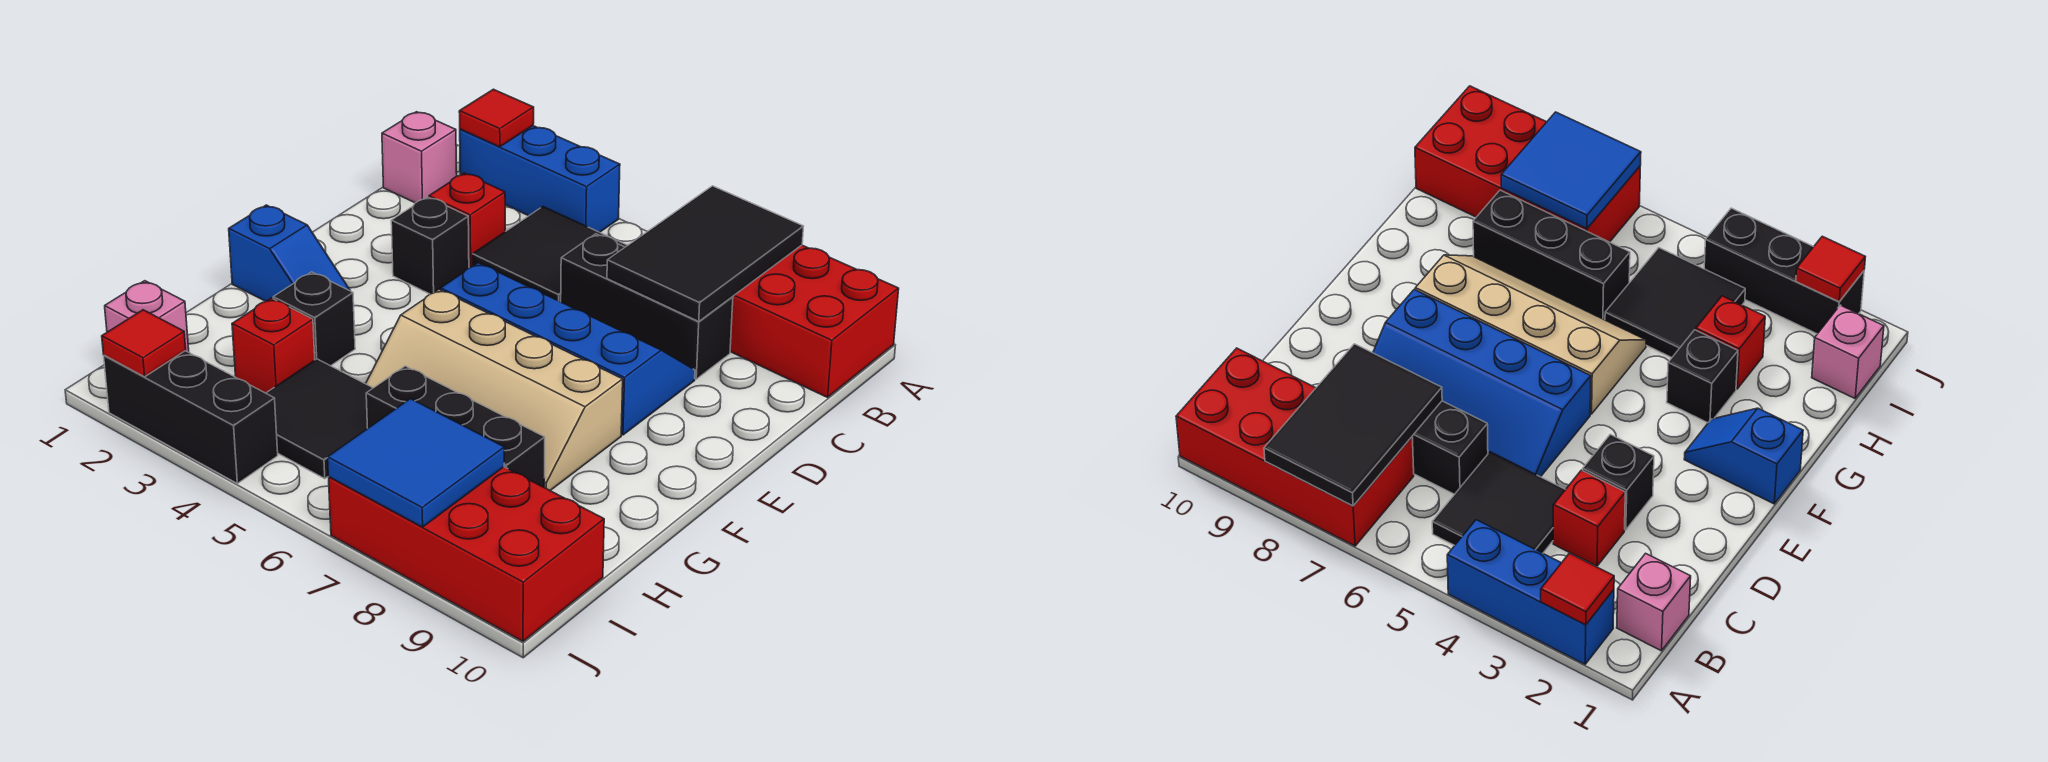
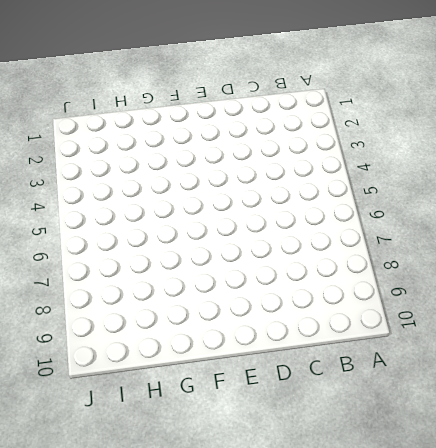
none -> blue brick A2:A4 level 1
none -> red brick A7:B10 level 1
none -> pink brick B1 level 1

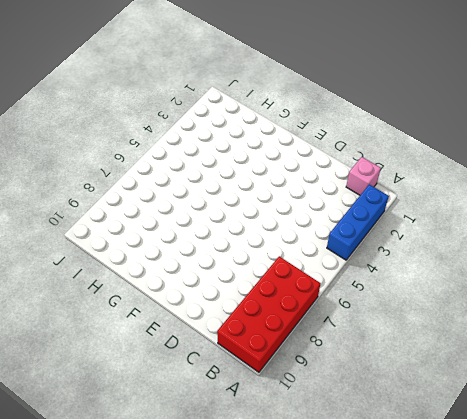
none -> black tile B4:C5 level 1
none -> red brick C3 level 1
none -> black brick C6:C8 level 1

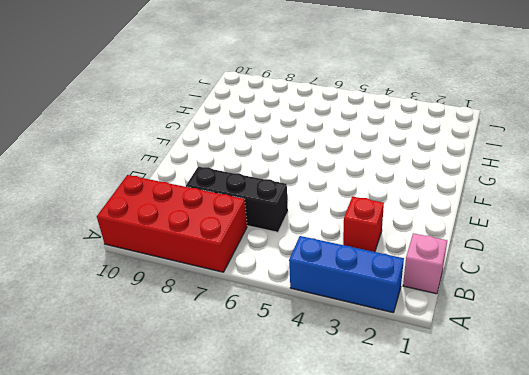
none -> black tile B4:C5 level 1
none -> black brick D3 level 1
none -> blue slope D5:E8 level 1 top E

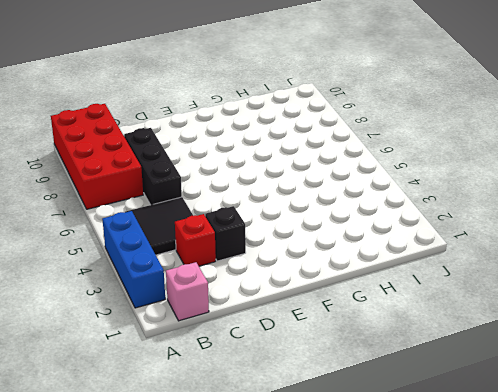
none -> blue slope D5:E8 level 1 top E
none -> blue slope F1:F2 level 1 top 1
none -> tan slope F5:G8 level 1 top F

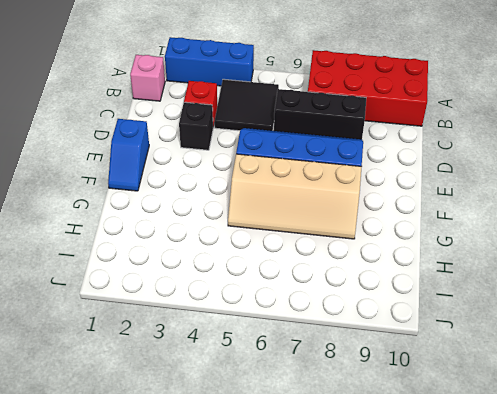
blue slope E1:F1 level 1 top E -> blue slope F1:F2 level 1 top 1
none -> black brick G3 level 1
none -> red brick H3 level 1
none -> black tile H4:I5 level 1

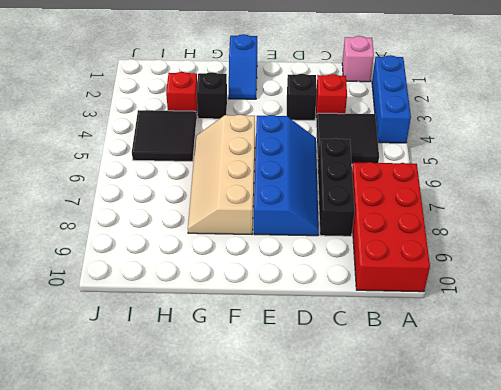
none -> black brick H6:H8 level 1
none -> pink brick I1 level 1
none -> red brick I7:J10 level 1

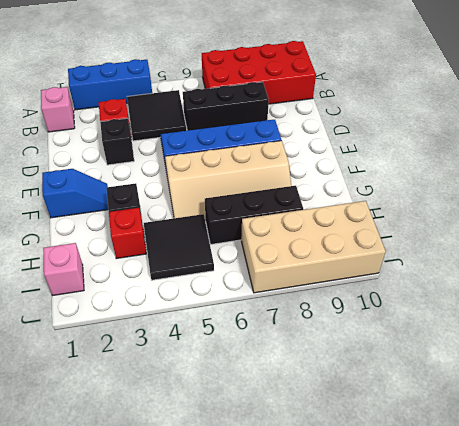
tan brick I7:J10 level 1 -> red brick I7:J10 level 1
none -> black brick J2:J4 level 1
none -> red tile A2 level 2
none -> black tile A7:C8 level 2

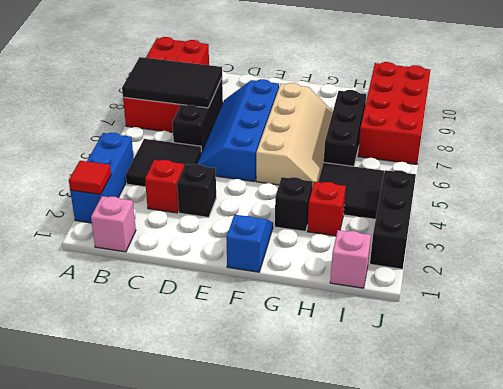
none -> blue tile I7:J8 level 2
none -> red tile J2 level 2

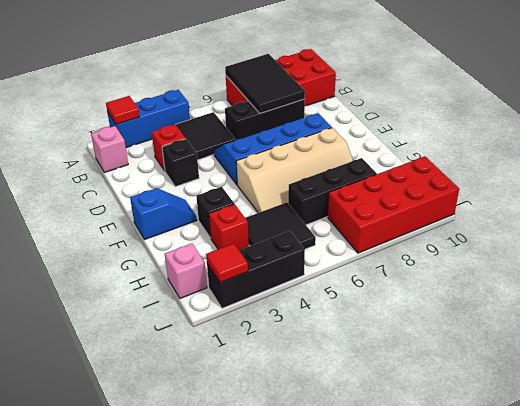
none -> blue tile I7:J8 level 2

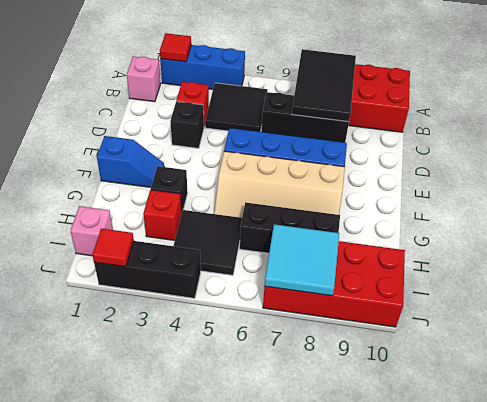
cyan tile I7:J8 level 2 -> blue tile I7:J8 level 2

